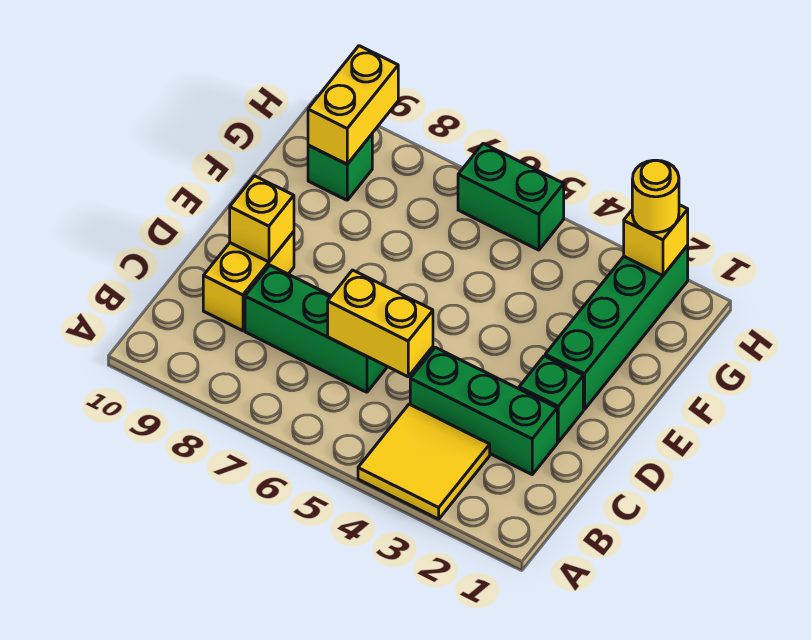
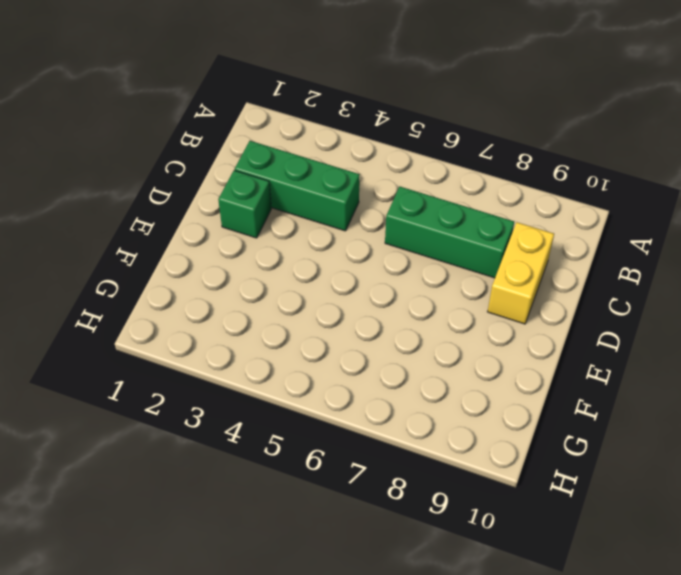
none -> yellow tile A3:B4 level 1
none -> green brick E2:H2 level 1
none -> green brick G9 level 1

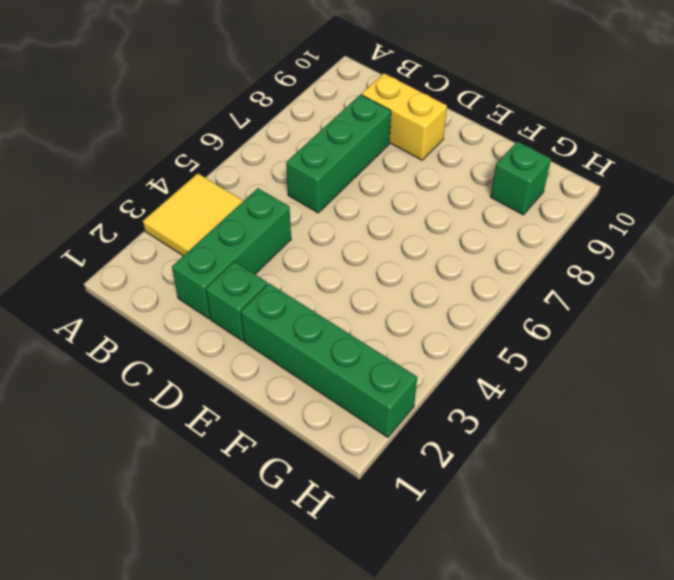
none -> green brick H5:H6 level 1
none -> yellow brick C5:C6 level 2
none -> yellow brick D9 level 2

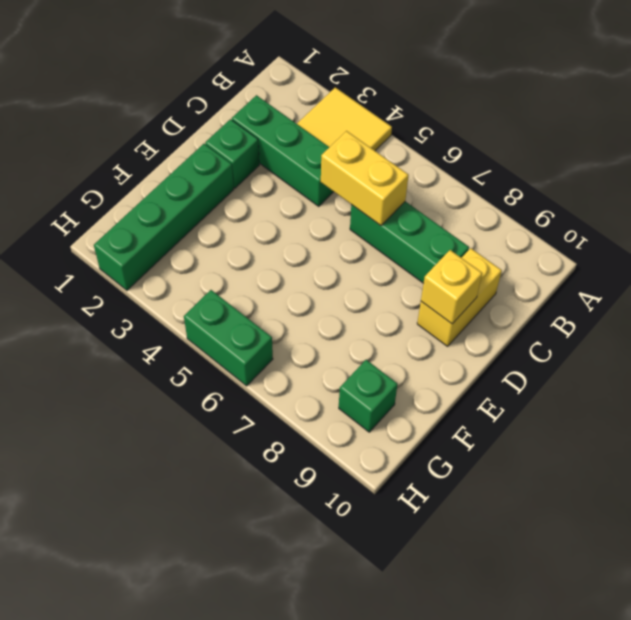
none -> yellow brick G9:H9 level 2
none -> yellow brick H2 level 2
none -> yellow round brick H2 level 3

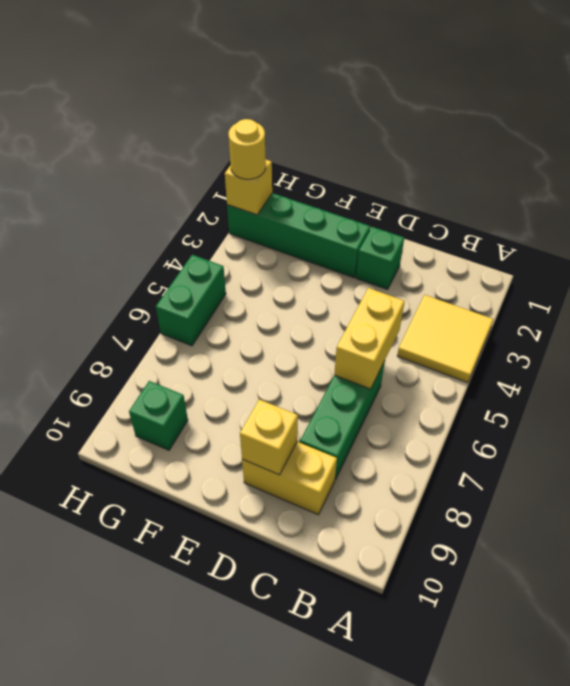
none -> green brick C2:C4 level 1
none -> yellow brick G9:H9 level 2

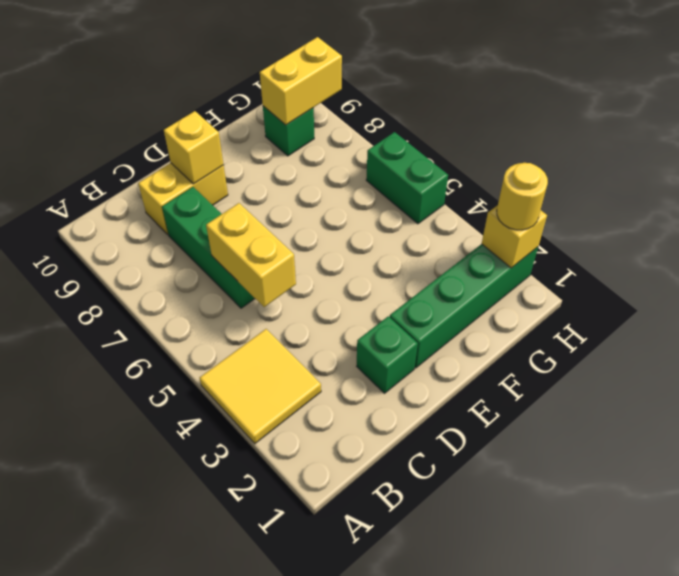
none -> green brick C2:C4 level 1

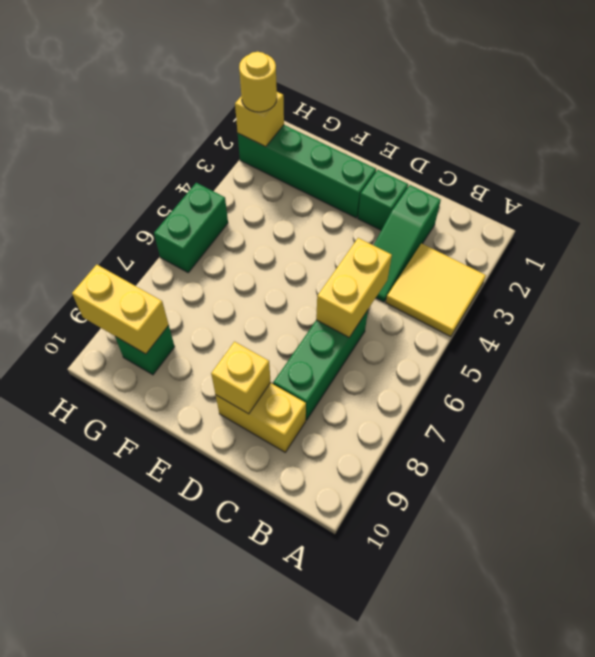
green slope C2:C4 level 1 top 2 -> green brick C2:C4 level 1

